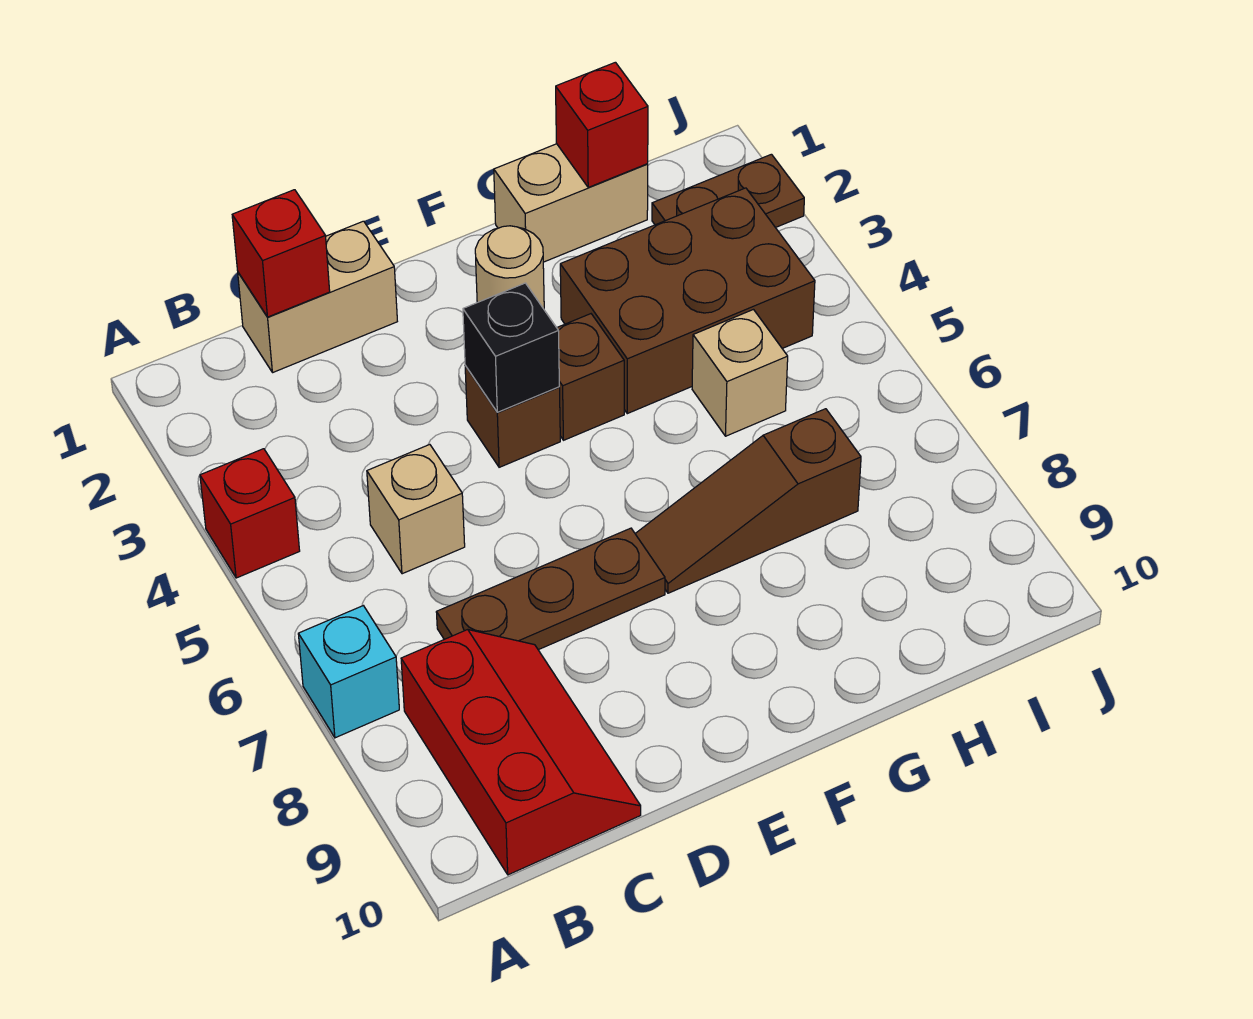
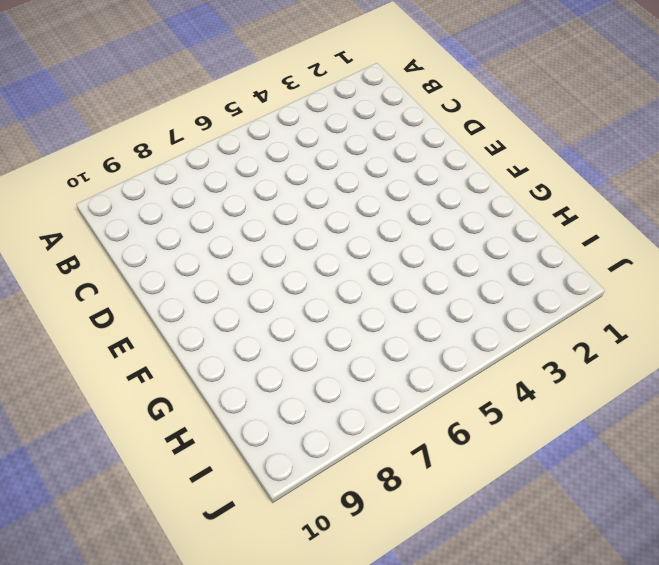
none -> red brick A4 level 1
none -> cyan brick A7 level 1
none -> red slope B8:C10 level 1 top B

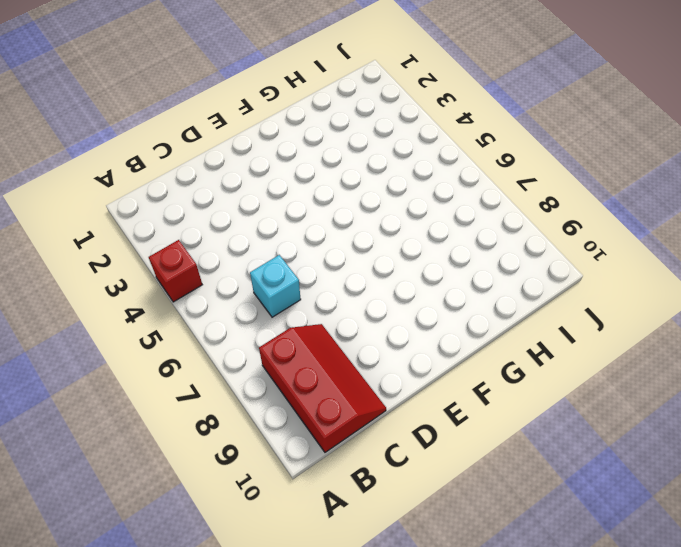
cyan brick C6 level 1 -> cyan brick A7 level 1
none -> tan brick C1:D1 level 1
none -> tan brick C5 level 1
none -> brown plate C7:E7 level 1

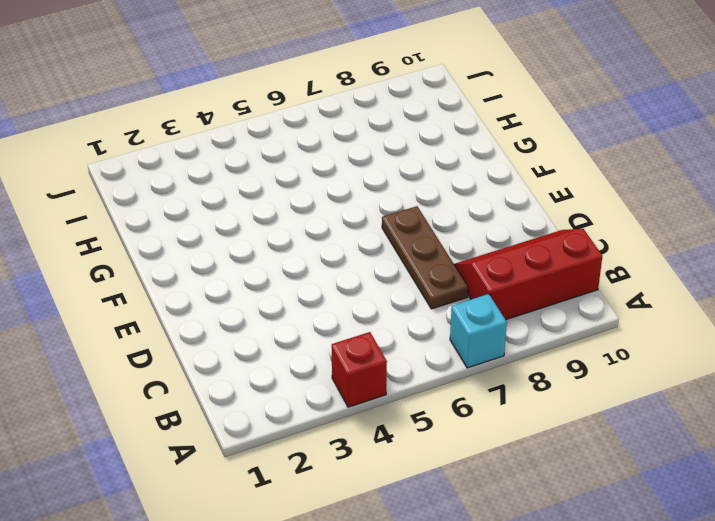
none -> tan brick C1:D1 level 1
none -> tan brick C5 level 1
none -> brown brick E4 level 1

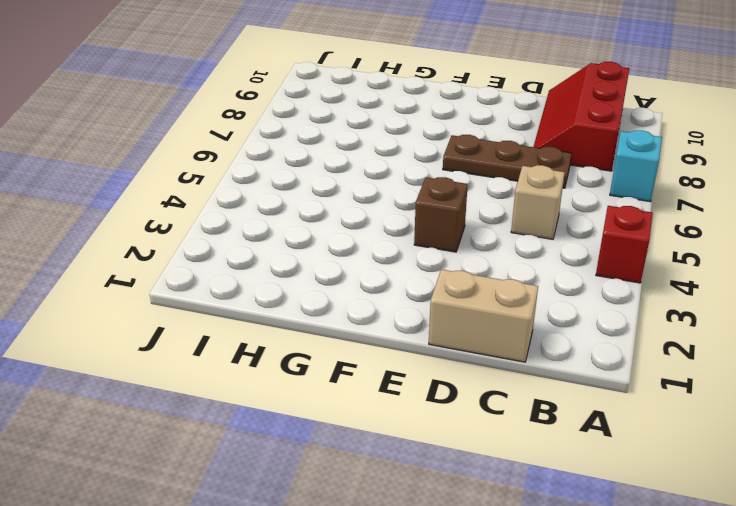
none -> tan round brick F2 level 1
none -> brown brick F4 level 1
none -> brown slope F7:H7 level 1 top H

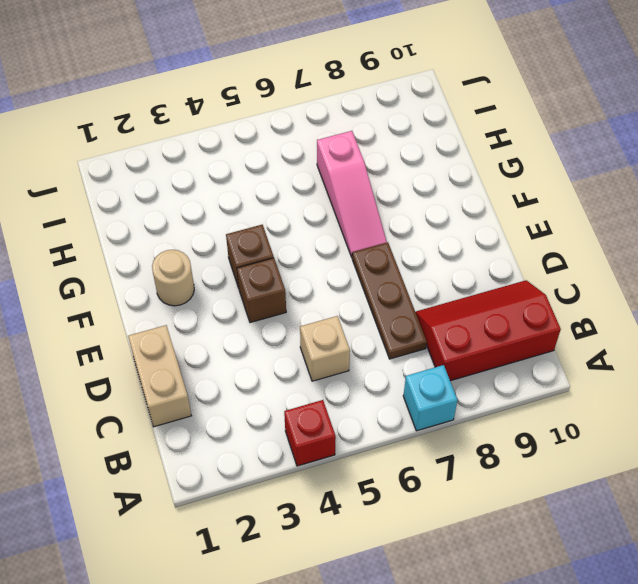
pink slope F7:H7 level 1 top H -> brown slope F7:H7 level 1 top H
none -> tan brick G1:H1 level 1
none -> brown brick G3:I4 level 1
none -> tan brick H5 level 1

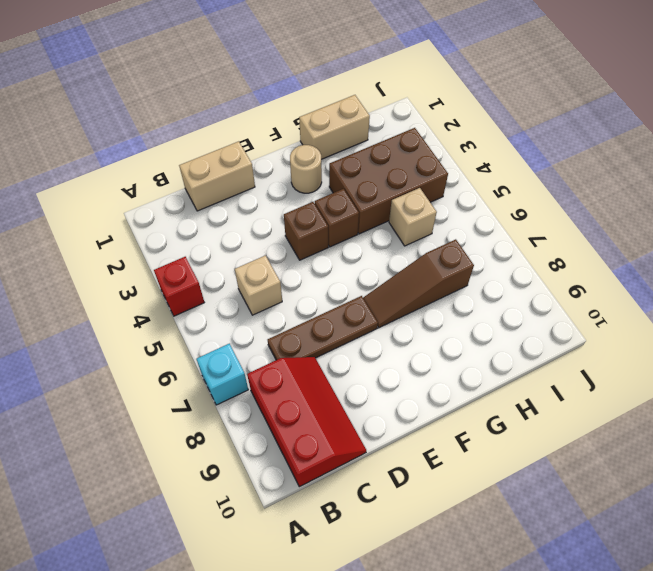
none -> brown plate I2:J2 level 1
none -> red brick C1 level 2
none -> black brick E4 level 2

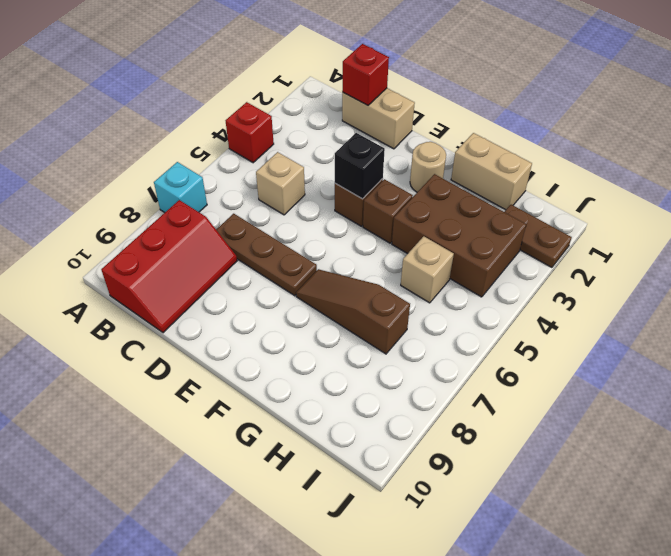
none -> red brick H1 level 2

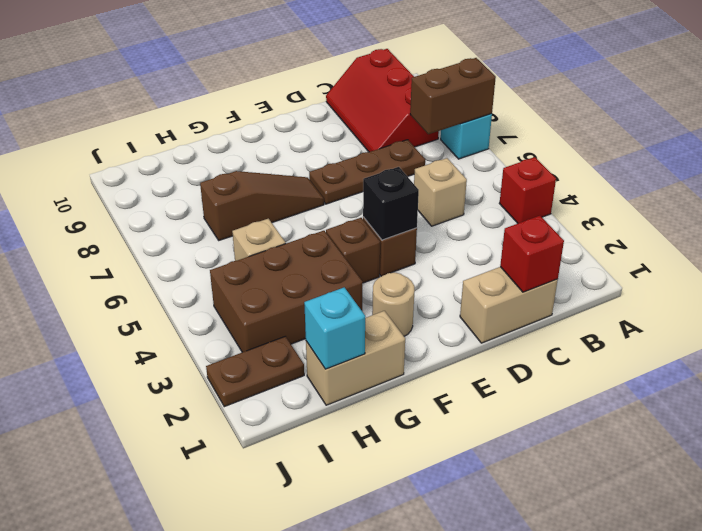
brown brick A7:B7 level 2 -> none
cyan brick H1 level 2 -> red brick H1 level 2

